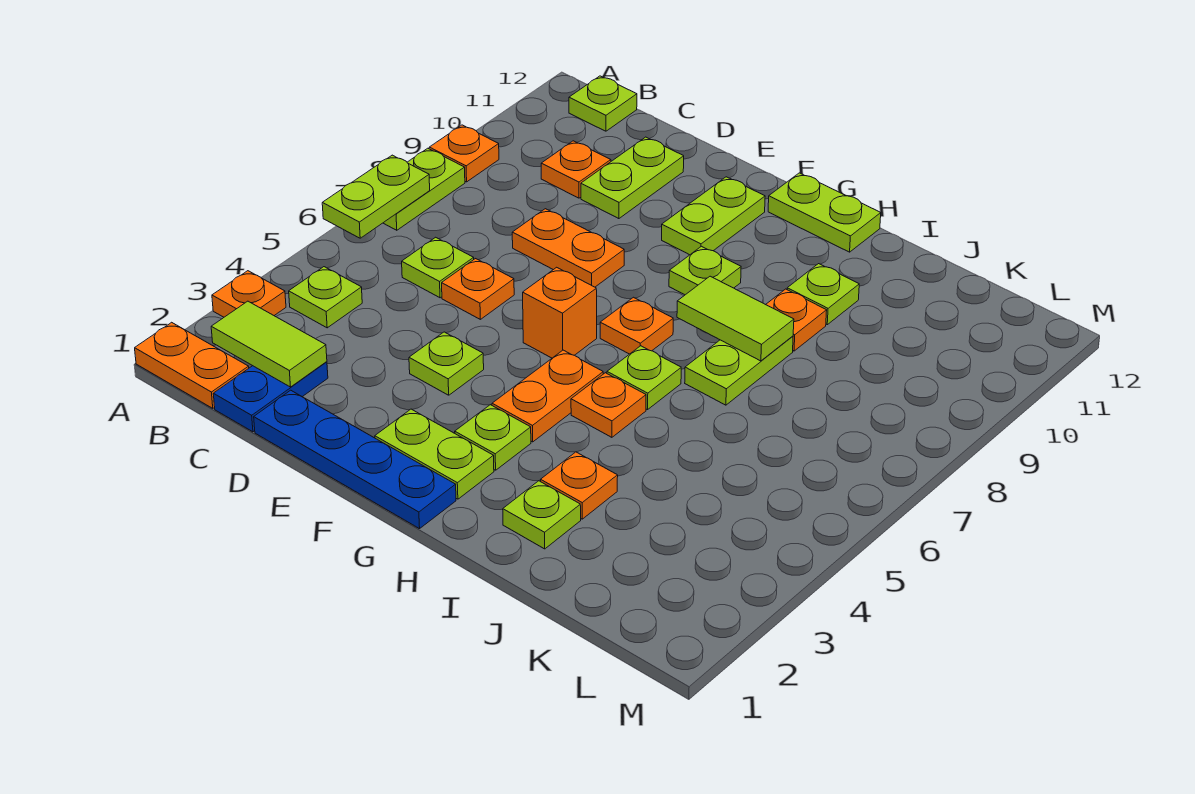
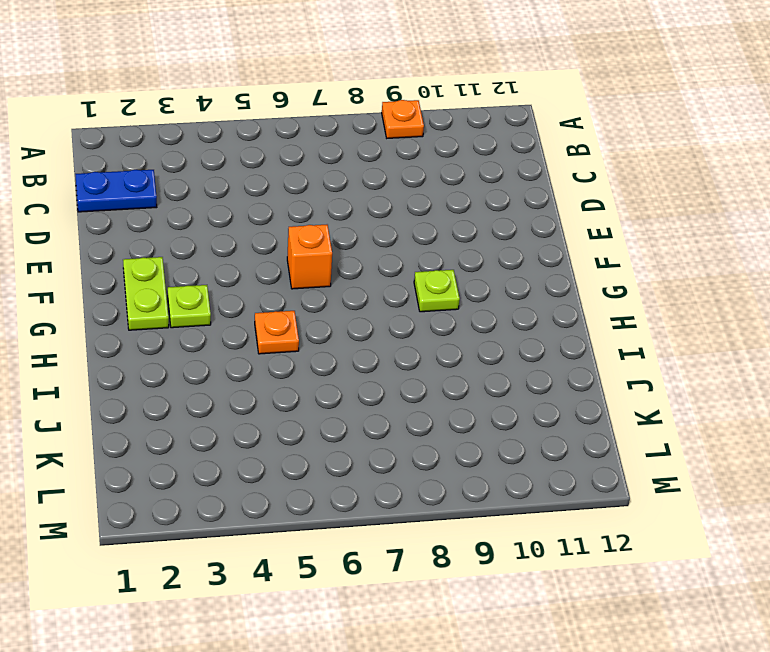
none -> orange plate A1:B1 level 1
none -> orange plate A3 level 1
none -> lime plate A7:A8 level 1
none -> lime plate B4 level 1

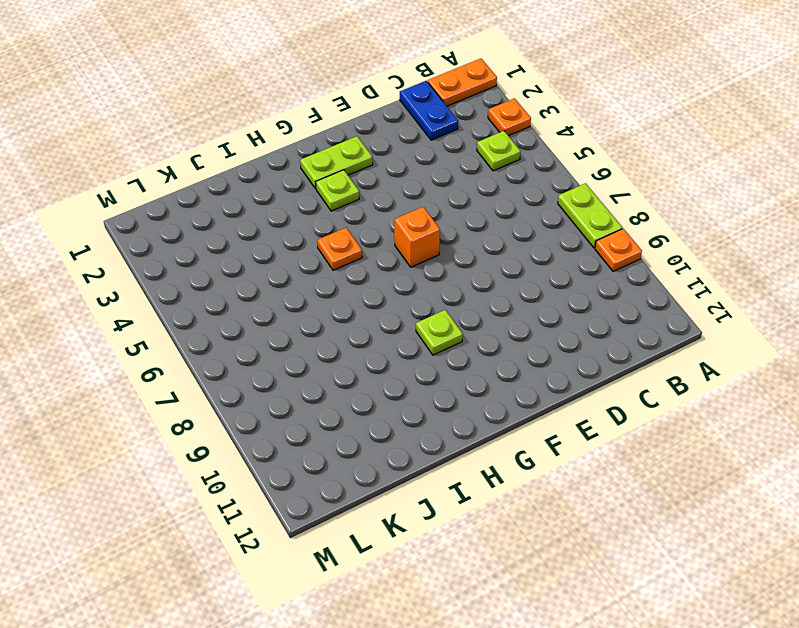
none -> lime plate B12 level 1
none -> lime plate C6 level 1
none -> orange plate C10 level 1
none -> blue plate D1:G1 level 1

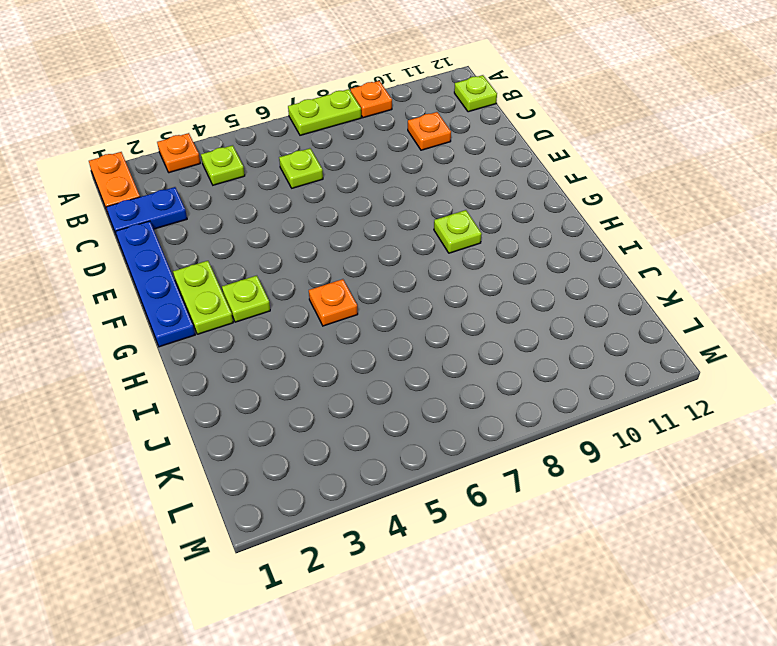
none -> orange plate D6 level 1
none -> orange plate D8:E8 level 1
none -> lime plate D10:D11 level 1
none -> lime plate E4 level 1

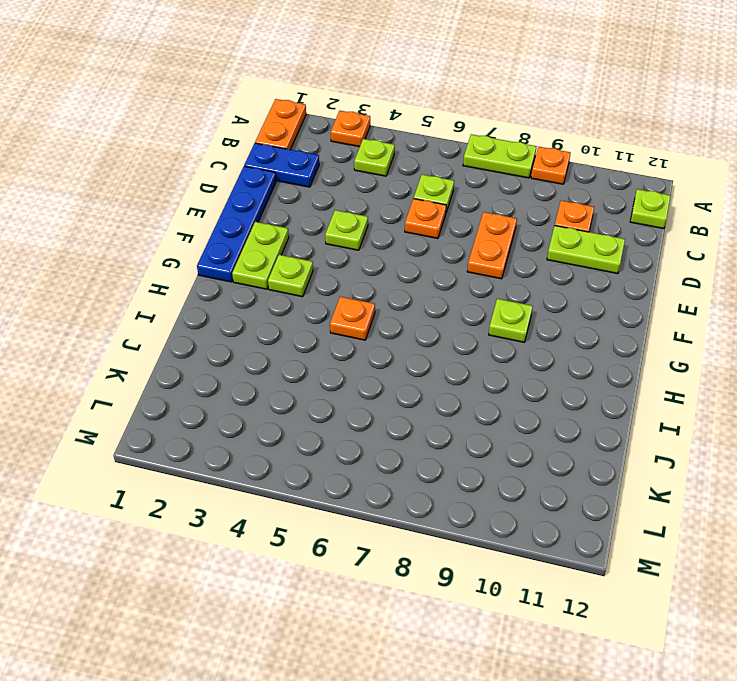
none -> orange brick F6 level 1
none -> lime plate F10:F11 level 1
none -> orange plate G4:G5 level 1
none -> orange plate G7 level 1

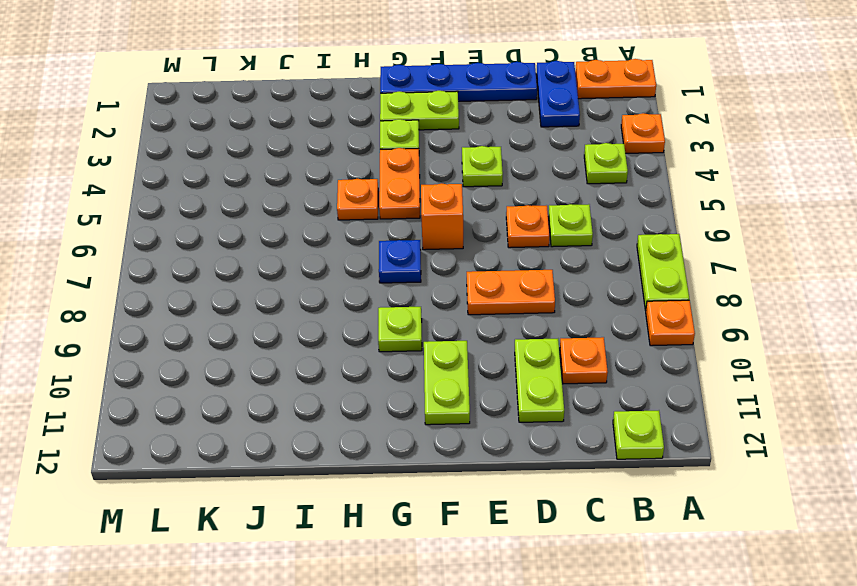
blue plate G7 level 1 -> orange plate G7 level 1
none -> lime plate G12:H12 level 1
none -> lime plate H6 level 1
none -> lime plate I2 level 1
none -> orange plate I3 level 1

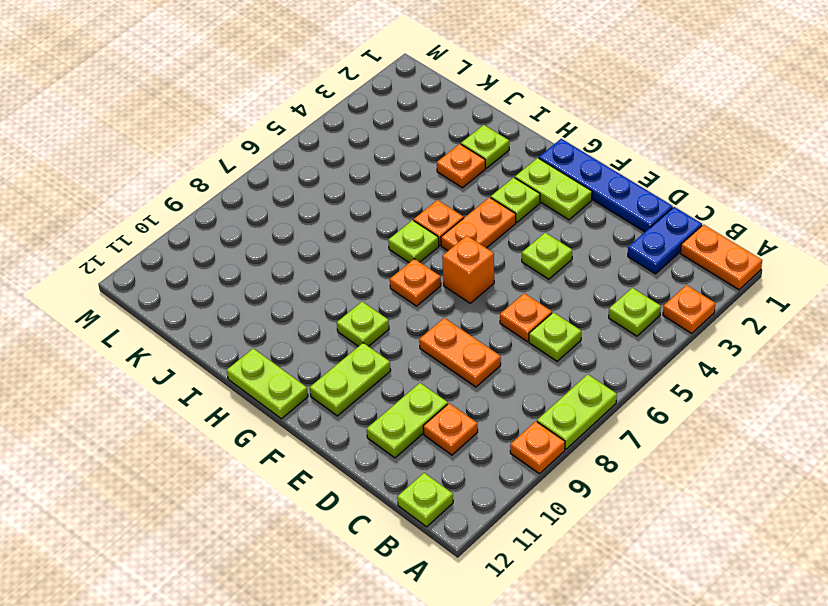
none -> lime plate I7:I8 level 1
none -> orange plate I9 level 1
none -> lime plate I10 level 1
none -> lime plate A6:A7 level 2

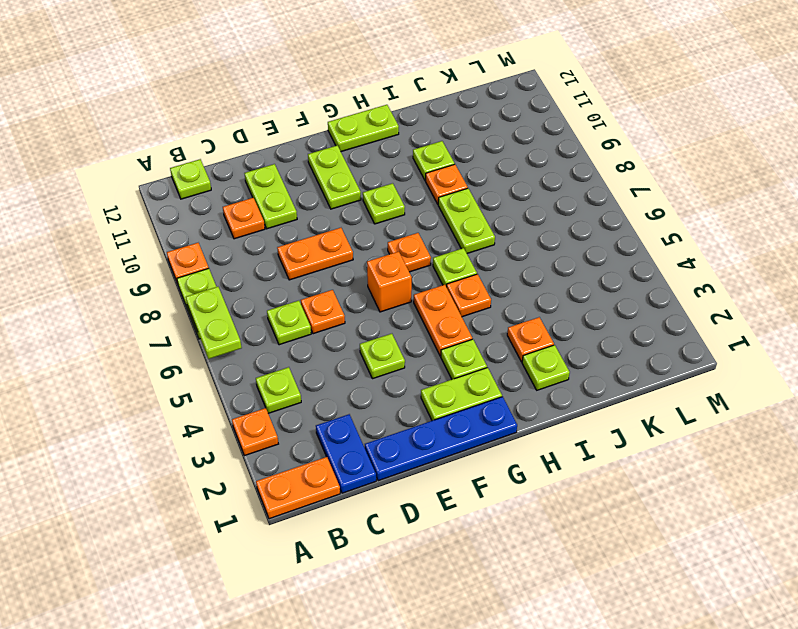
none -> lime tile B2:C2 level 2
none -> lime tile H8:I8 level 2

